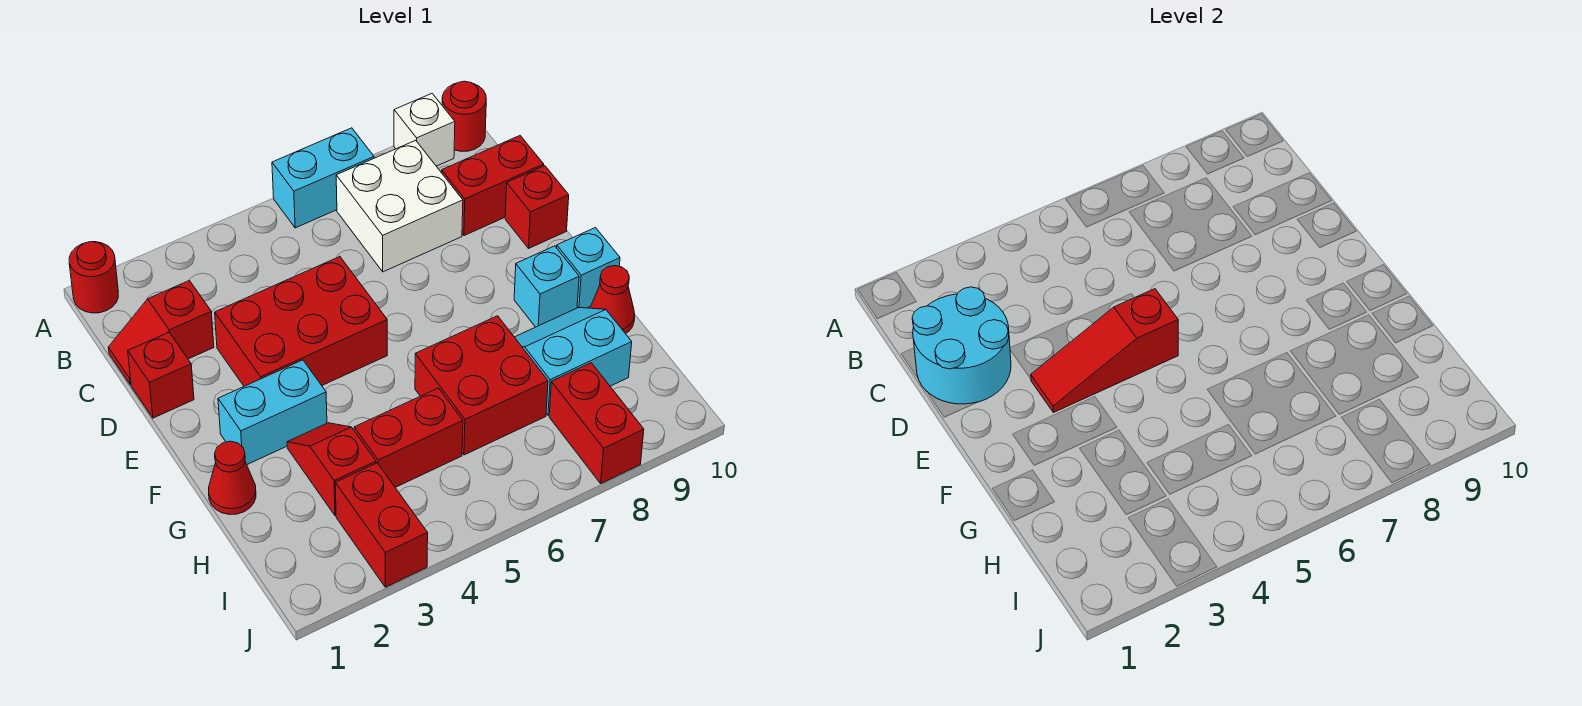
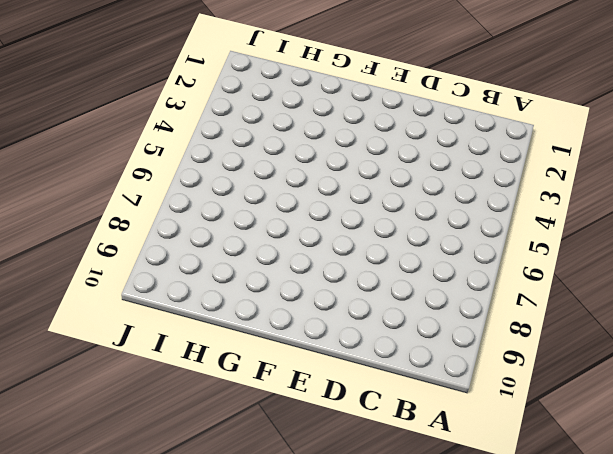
none -> red round brick A1 level 1
none -> cyan brick A6:A7 level 1
none -> white brick A9 level 1

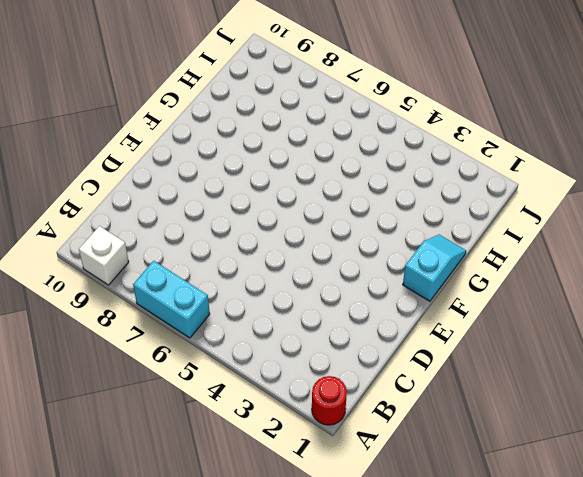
cyan slope F1:G1 level 1 top F -> red cone G1 level 1
none -> red round brick A10 level 1
none -> white brick B7:C8 level 1
none -> red slope C1:C2 level 1 top 2

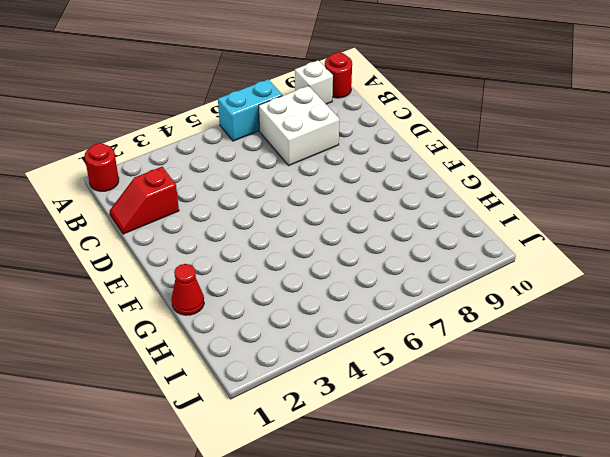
none -> red brick C9:C10 level 1
none -> red brick D1 level 1
none -> red brick D3:E5 level 1

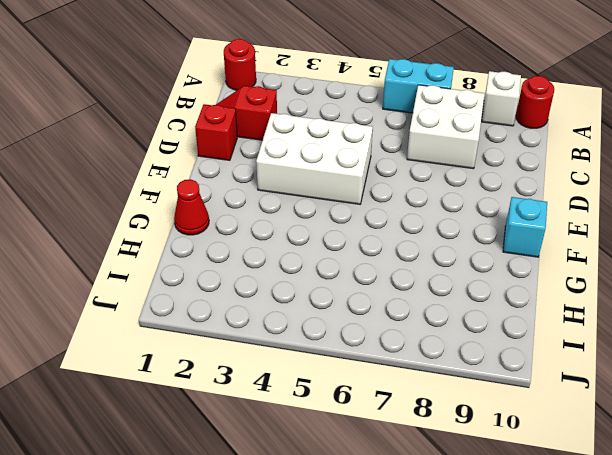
white brick D3:E5 level 1 -> red brick D3:E5 level 1
none -> red brick C9:C10 level 1
none -> red brick D10 level 1
none -> cyan brick F2:F3 level 1

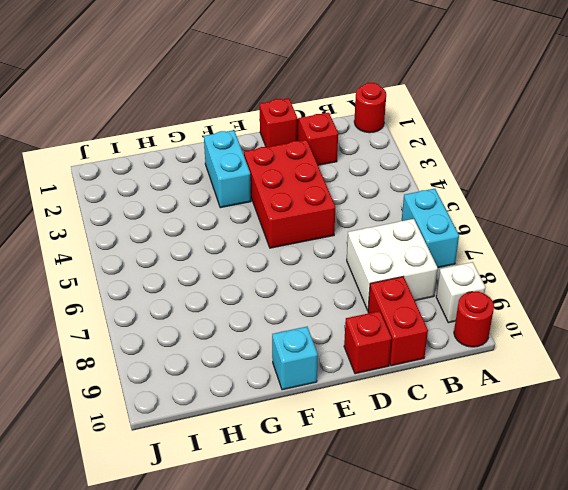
none -> cyan brick F9 level 1
none -> red cone G1 level 1
none -> red slope G3:H3 level 1 top H

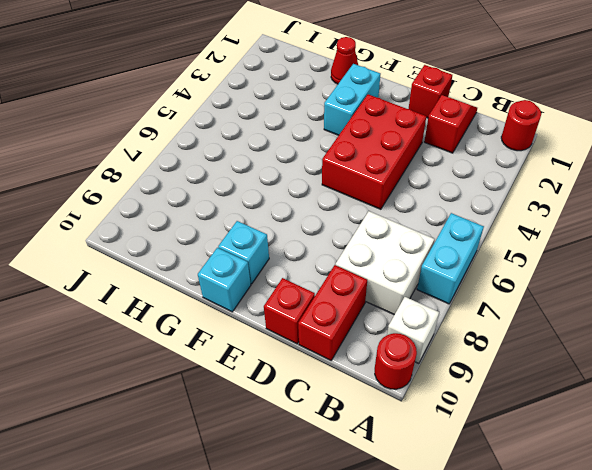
none -> red slope G3:H3 level 1 top H
none -> red brick G6:H7 level 1
none -> cyan slope G8:H9 level 1 top H

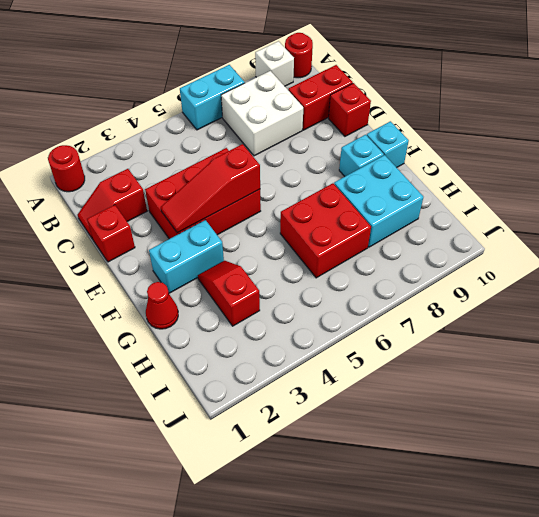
cyan brick G8:H9 level 1 -> cyan slope G8:H9 level 1 top H
none -> red cone G10 level 1
none -> red brick H4:H5 level 1
none -> red brick I3:J3 level 1

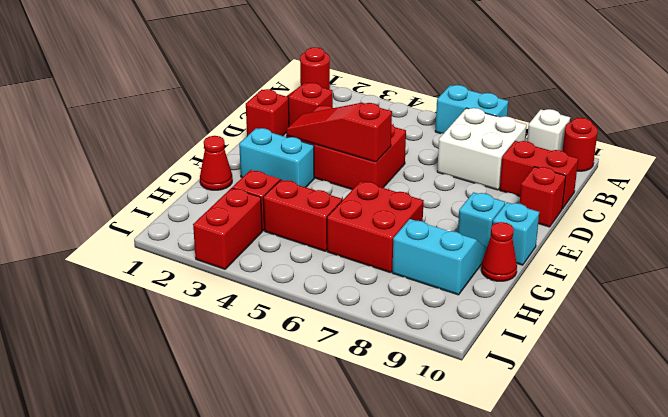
none -> red brick I8:J8 level 1
none -> cyan round brick C1:D2 level 2

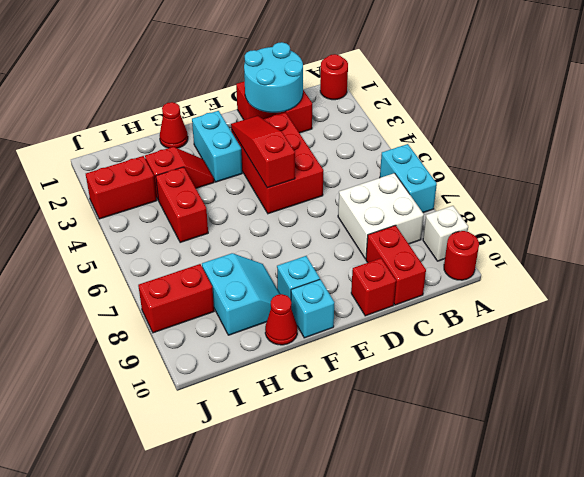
none -> red brick G6:H7 level 1

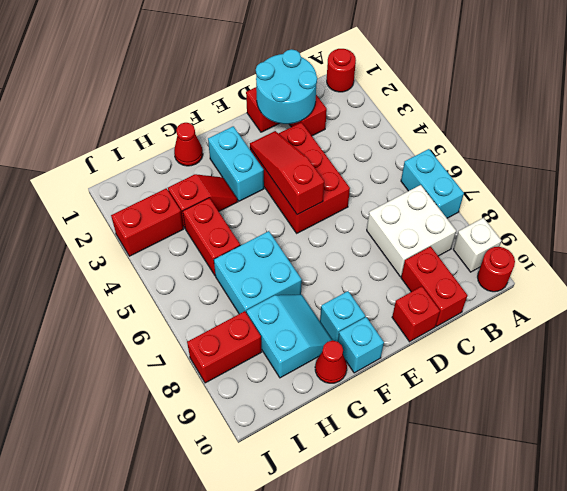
cyan brick G6:H7 level 1 -> red brick G6:H7 level 1

